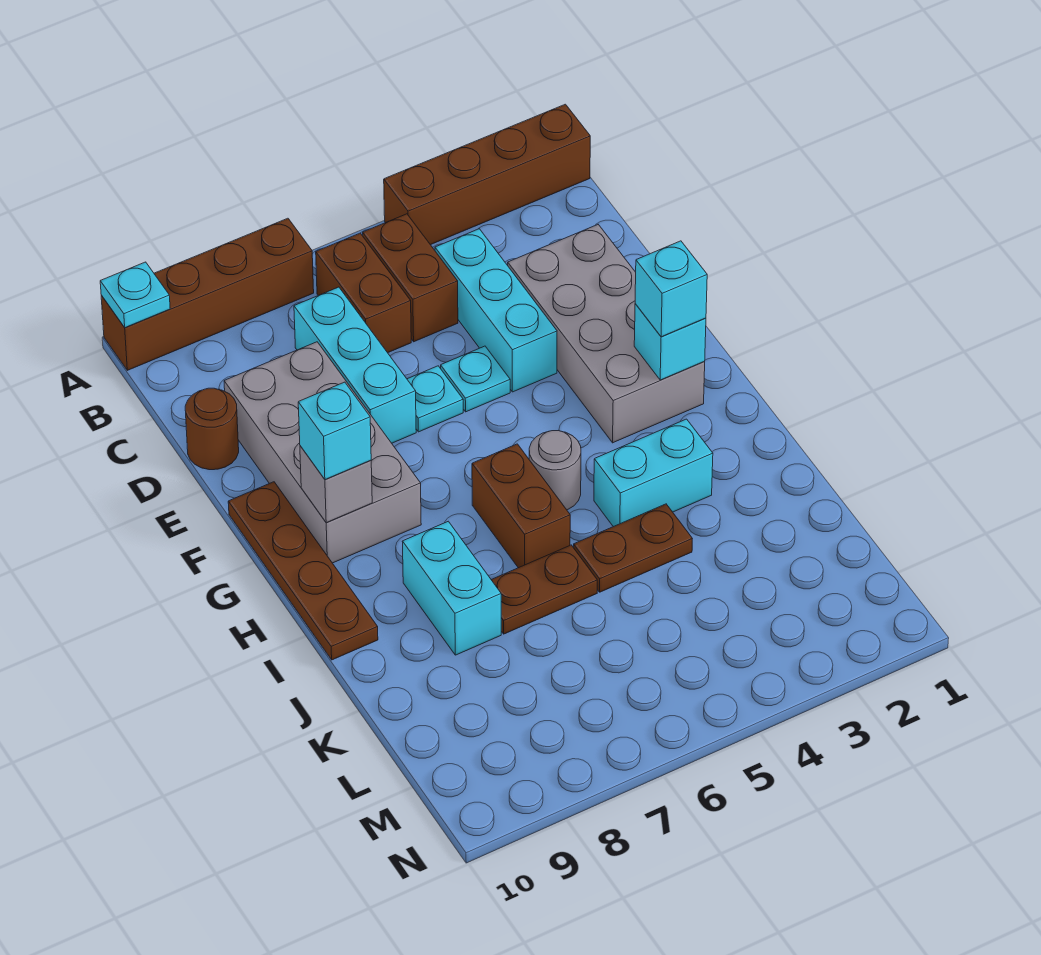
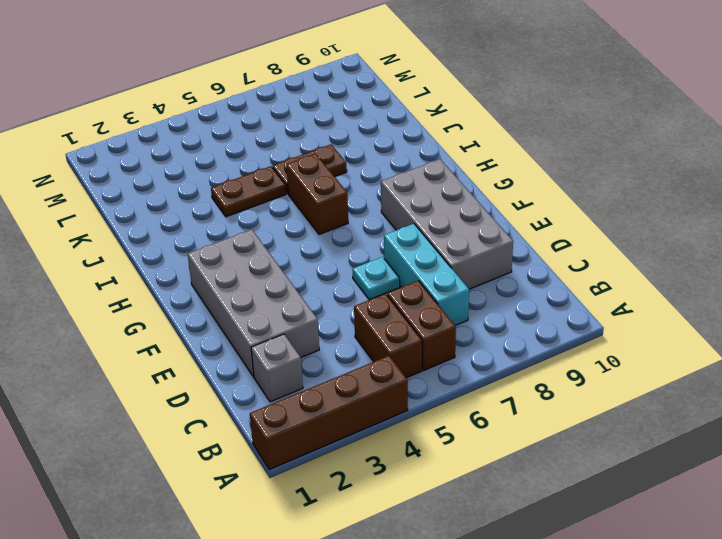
grey brick C2 level 1 -> grey brick G9 level 2
none -> brown brick A7:A10 level 1
none -> cyan brick C4:E4 level 1
none -> brown round brick D10 level 1

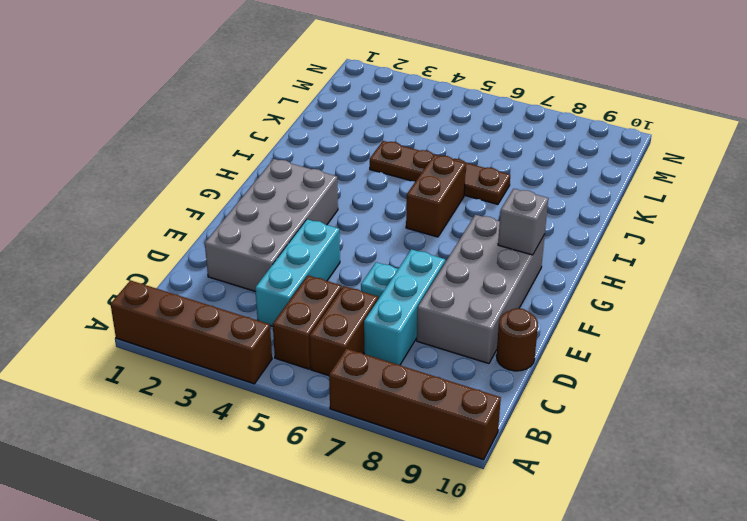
none -> cyan plate E5 level 1
none -> brown plate F10:I10 level 1
none -> grey round brick H5 level 1

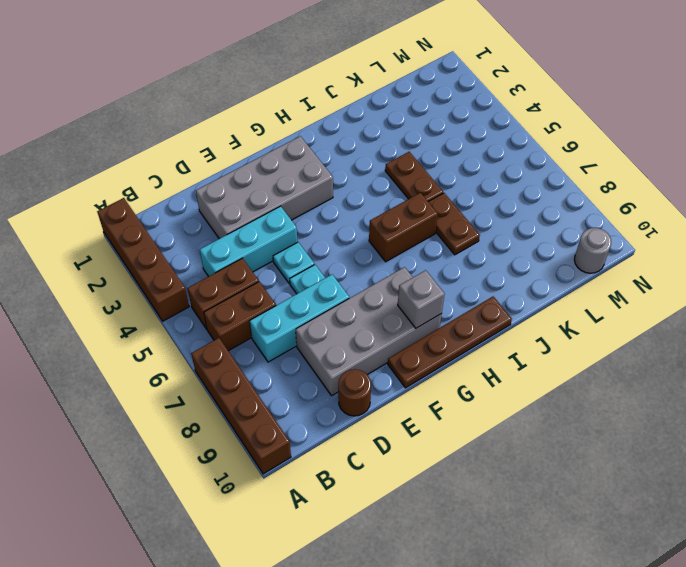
grey round brick M10 level 1 -> grey round brick H5 level 1
none -> cyan brick I3:I4 level 1
none -> cyan brick I8:J8 level 1
none -> cyan plate A10 level 2

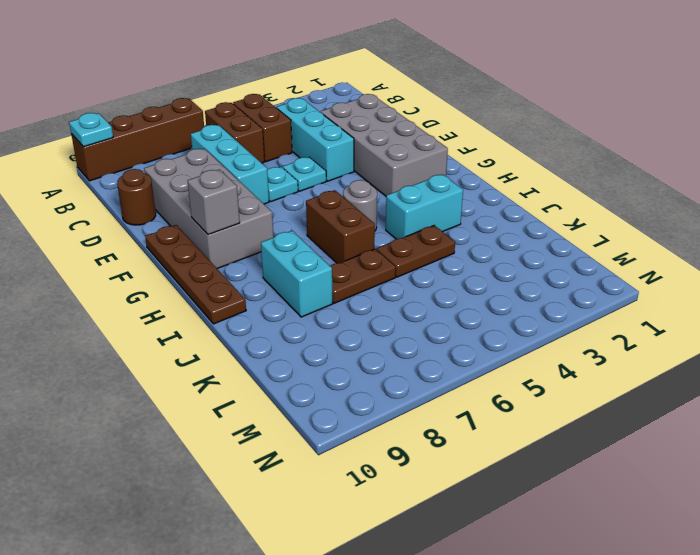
none -> brown brick A1:A4 level 1
none -> cyan brick G2 level 2
none -> cyan brick G2 level 3

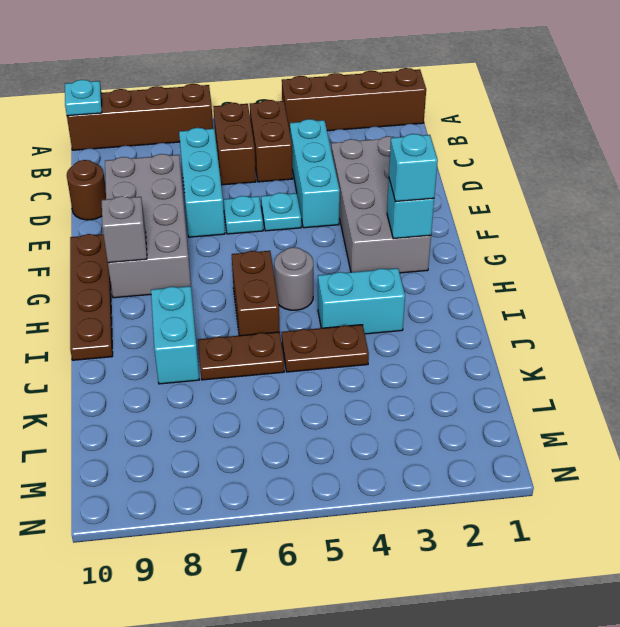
none -> cyan brick G9 level 3

